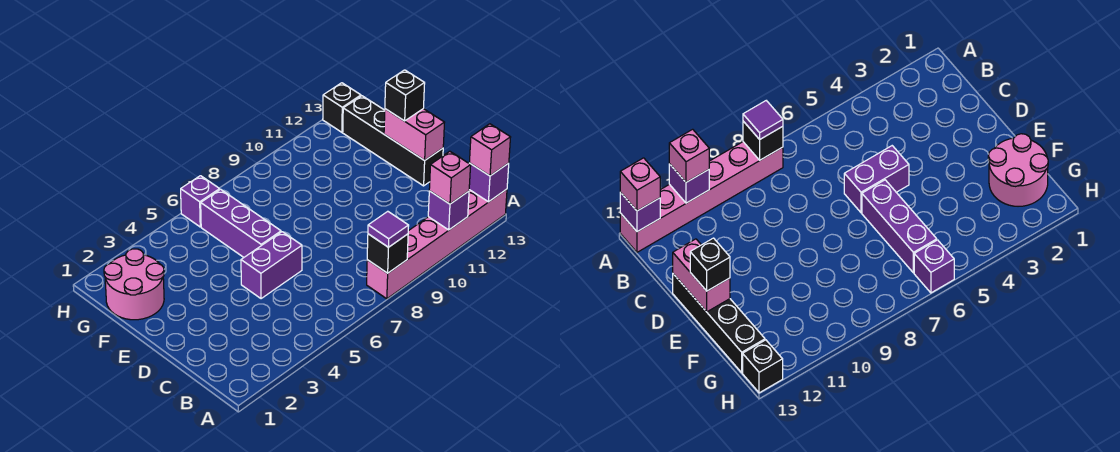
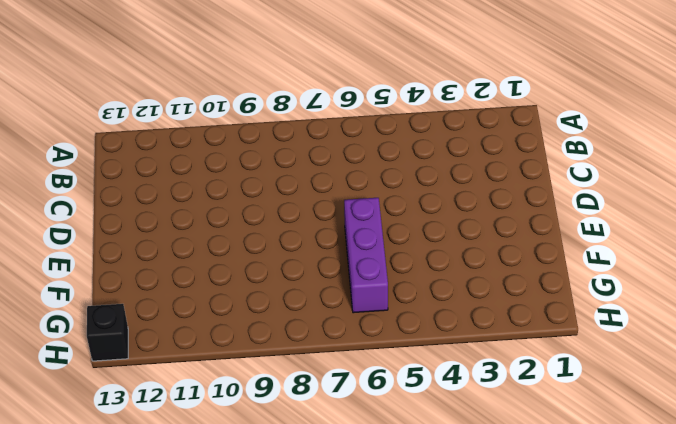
none -> pink brick A8:A13 level 1
none -> purple brick D5:D6 level 1
none -> black brick D13:G13 level 1

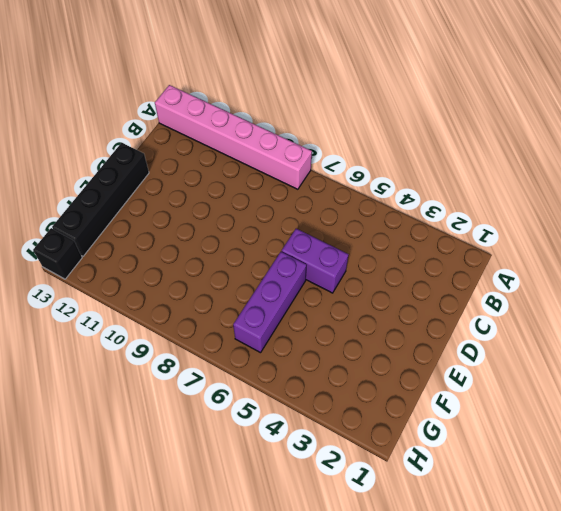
none -> pink round brick F1:G2 level 1
none -> purple brick H6 level 1
none -> black brick A8 level 2

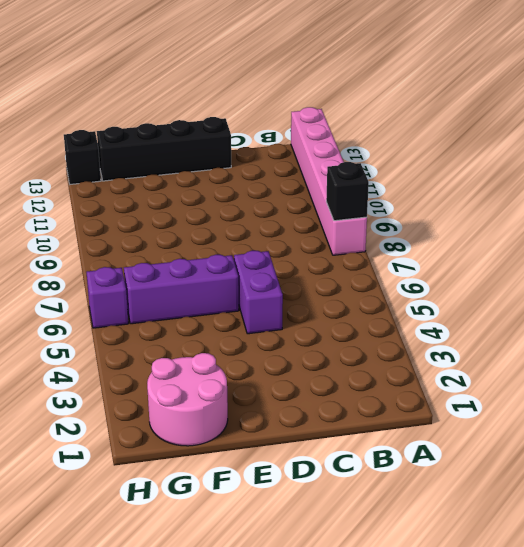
none -> purple brick A11 level 2
none -> purple brick A13 level 2
none -> pink brick D13:E13 level 2

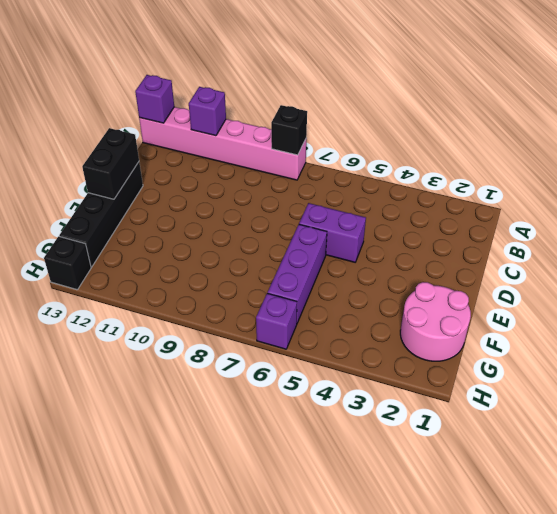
black brick D13:E13 level 2 -> pink brick D13:E13 level 2
none -> purple tile A8 level 3
none -> pink brick A11 level 3
none -> pink brick A13 level 3

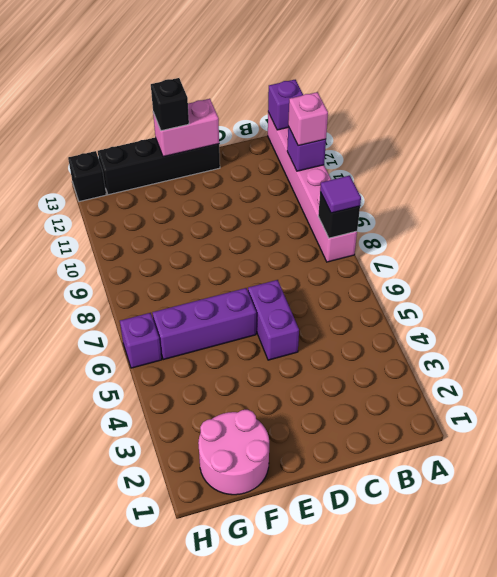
none -> pink brick A13 level 3

